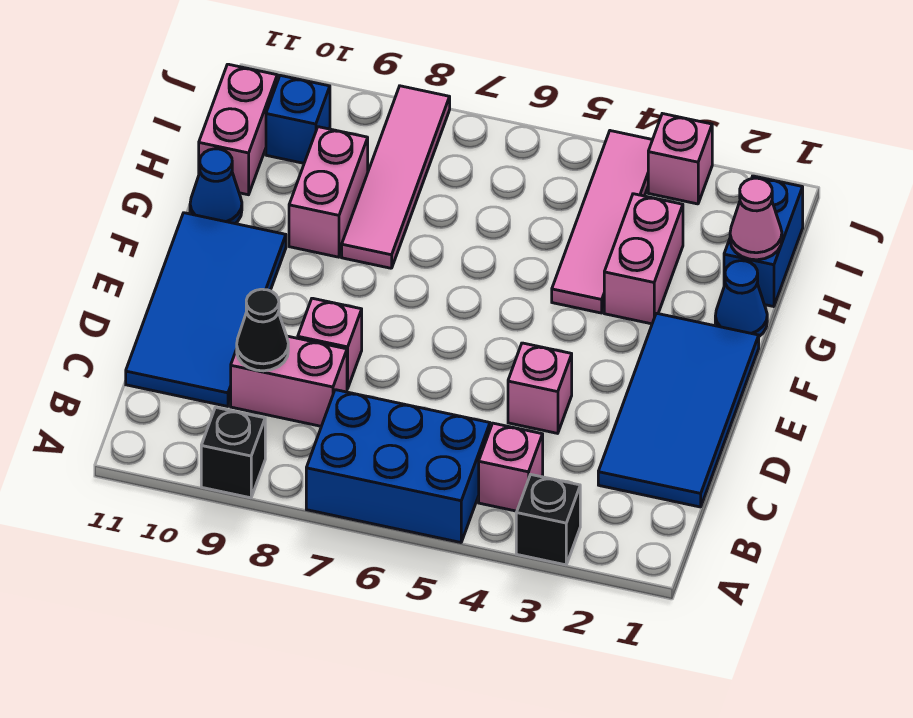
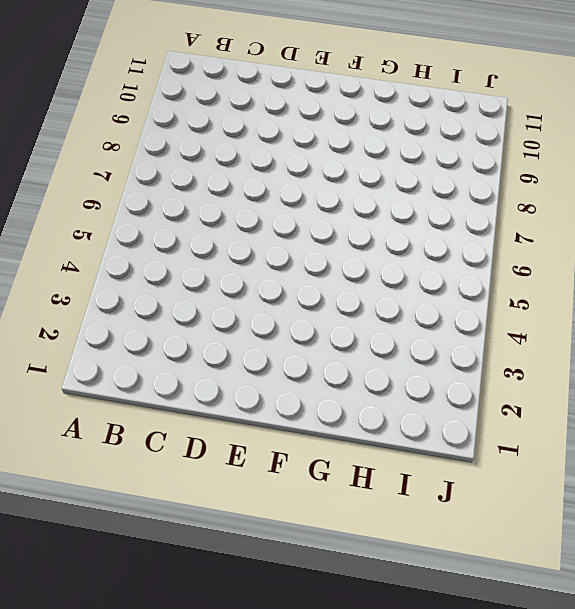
none -> black brick A3 level 1
none -> blue brick A5:B7 level 1
none -> black brick A9 level 1

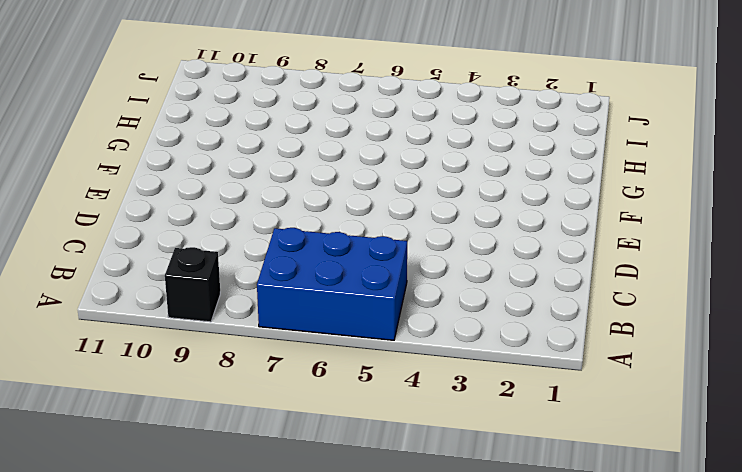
none -> black brick A3 level 1
none -> pink brick B4 level 1
none -> blue tile C1:F2 level 1

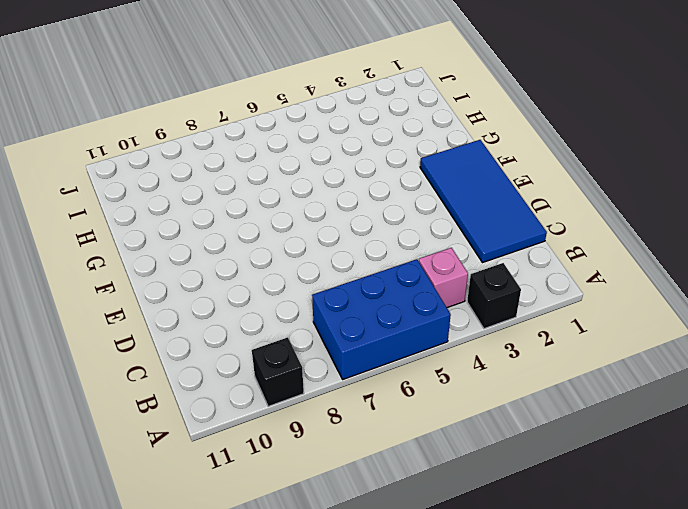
none -> pink brick C8:C9 level 1
none -> blue tile C10:F11 level 1
none -> pink brick D4 level 1

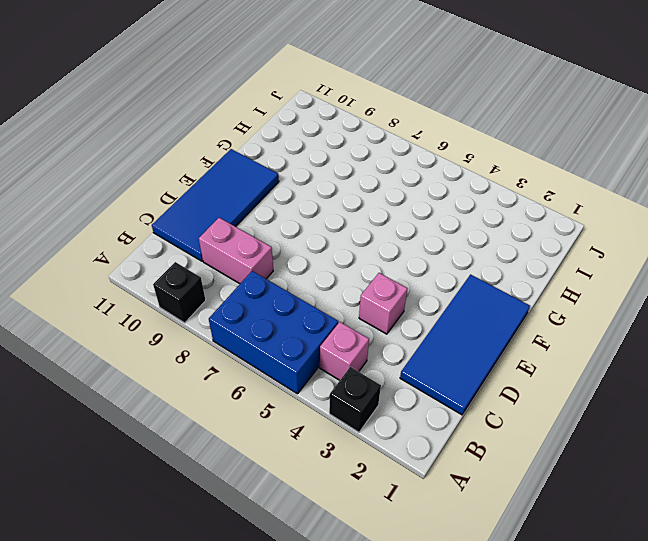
none -> pink brick D8 level 1
none -> blue cone G1 level 1
none -> pink brick G3:H3 level 1

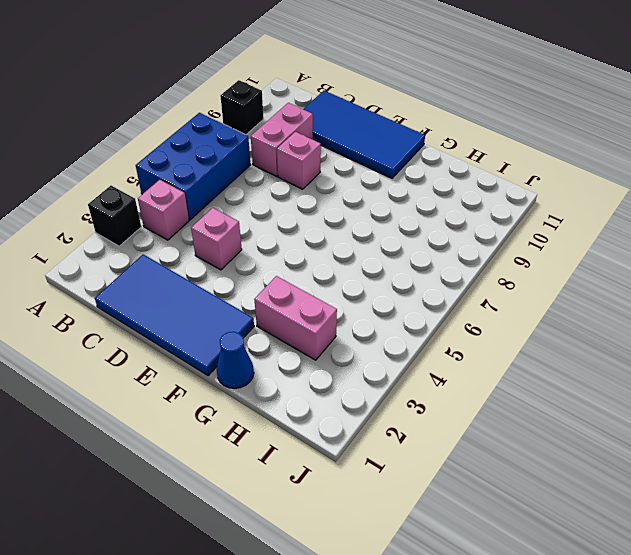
none -> pink tile G4:J4 level 1
none -> pink tile G8:J8 level 1
none -> pink brick G9:H9 level 1

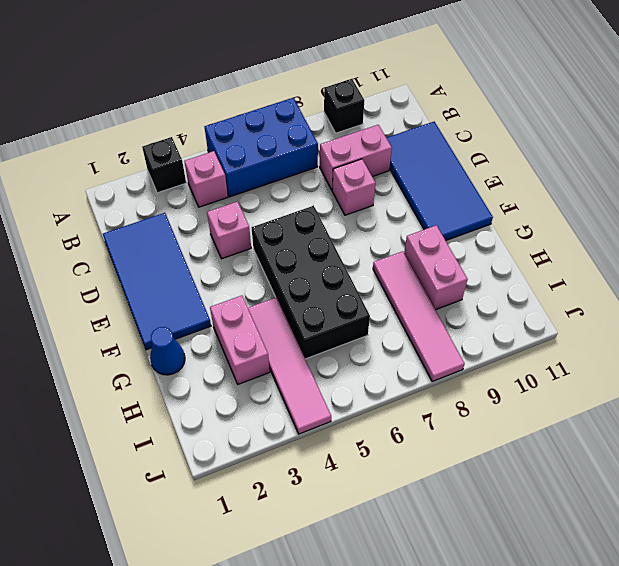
black brick E5:H6 level 1 -> none
none -> blue cone G11 level 1
none -> blue brick H1:I1 level 1
none -> pink brick H11:I11 level 1

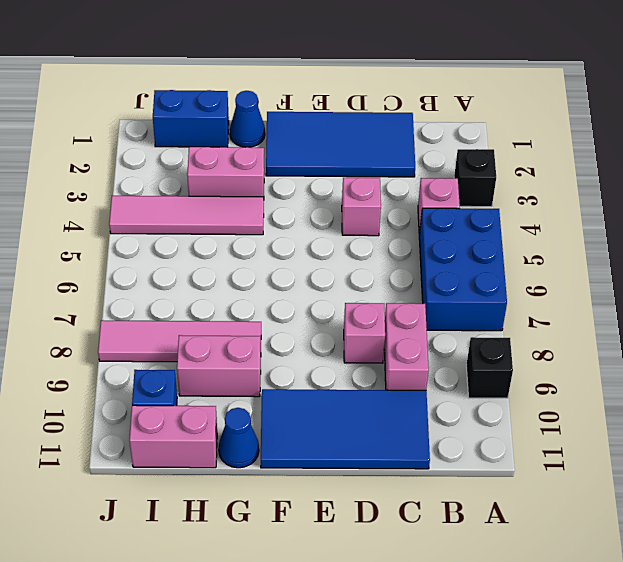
none -> pink brick J3 level 1
none -> black cone C9 level 2
none -> pink cone H1 level 2

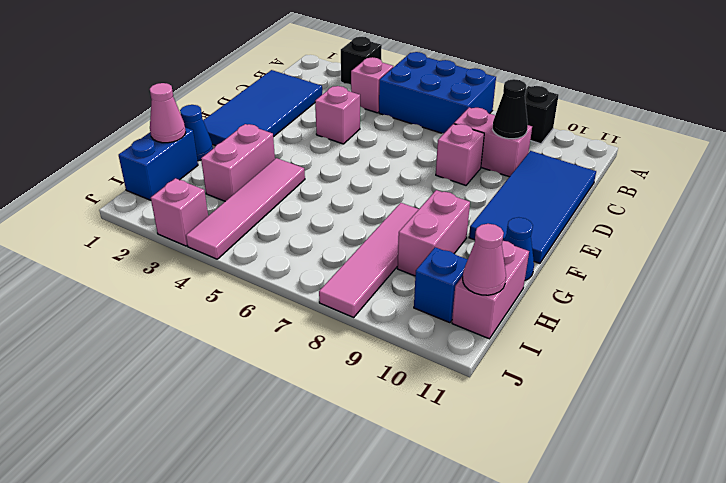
pink cone I11 level 2 -> none

